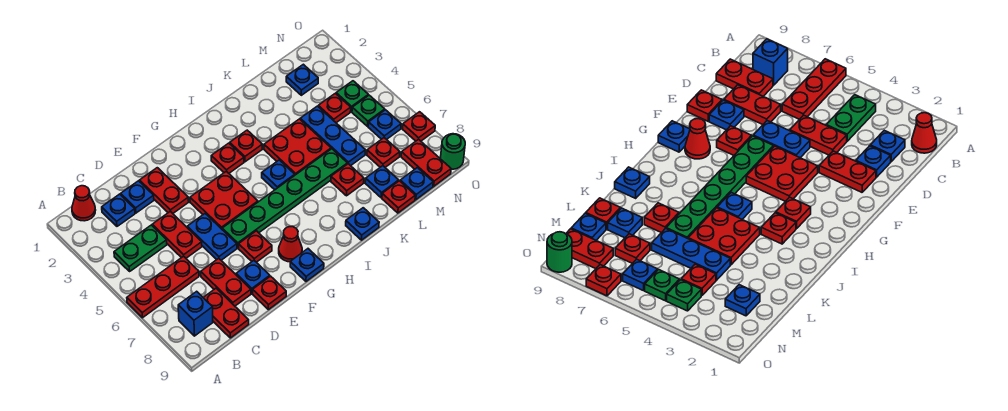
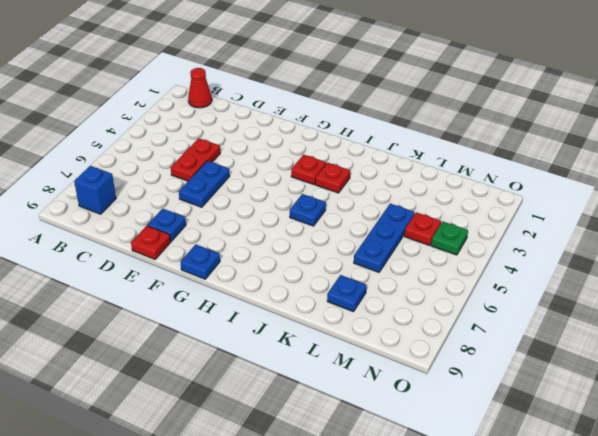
none -> red plate A6:C6 level 1
none -> green plate B4:C4 level 1
none -> blue plate C2 level 1
none -> red plate C8:C9 level 1

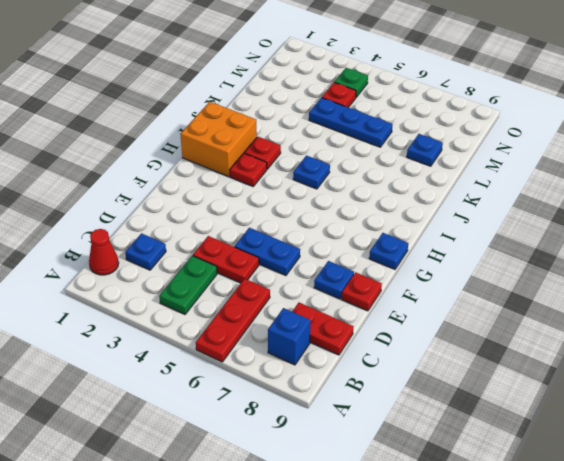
orange brick H1:I2 level 1 -> none
none -> blue plate D2 level 1
none -> red plate D7:D8 level 1
none -> red plate E2:E3 level 1
none -> red plate F4:G5 level 1

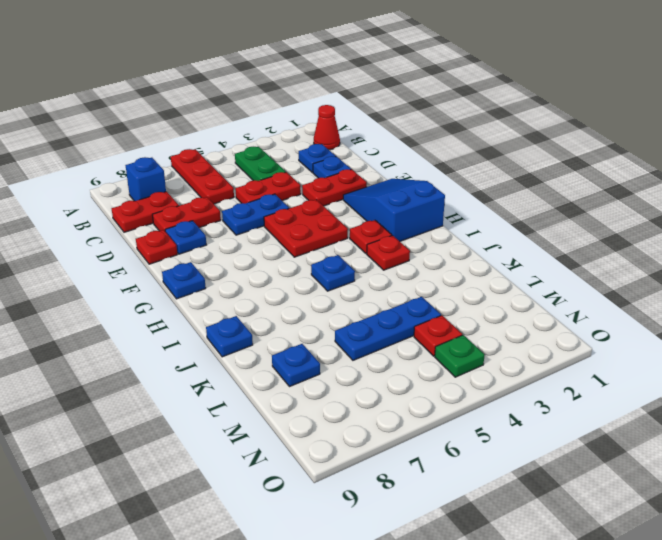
blue slope F1:H2 level 1 top H -> none
none -> green plate F6:K6 level 1
none -> red plate F7 level 1
none -> red cone G8 level 1
none -> red plate J4:K5 level 1

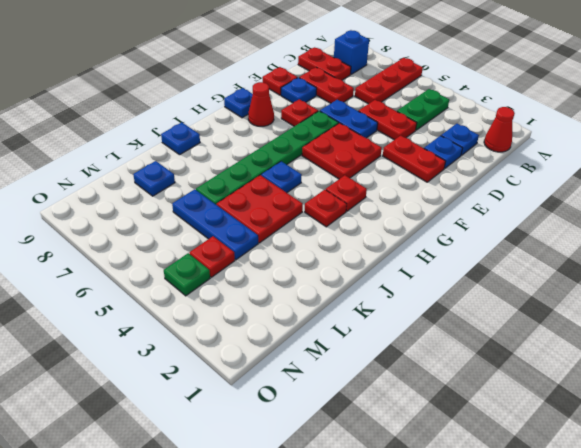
none -> red plate K7 level 1
none -> red plate L9 level 1
none -> blue plate M2 level 1
none -> red plate M7 level 1

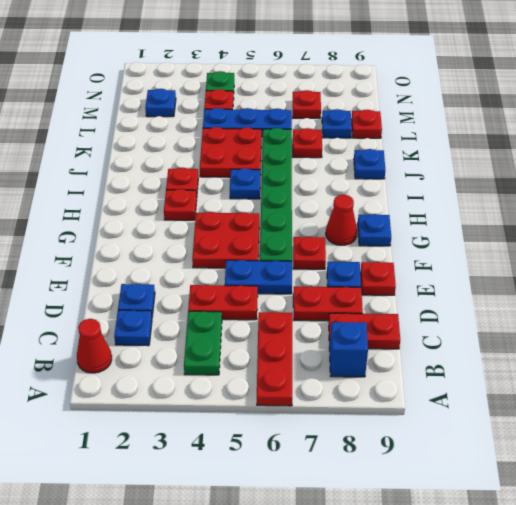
none -> red plate E2:E3 level 1
none -> blue plate M9 level 1
none -> green plate N5 level 1
none -> blue plate N6 level 1

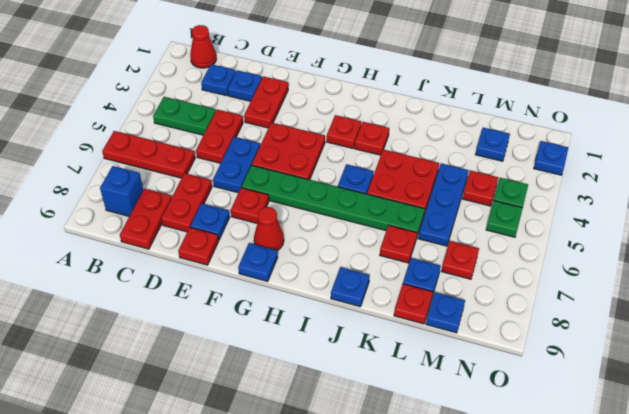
blue plate O2 level 1 -> blue plate N6 level 1
none -> red plate N8:N9 level 1
none -> red plate O7 level 1
none -> green round brick O9 level 1

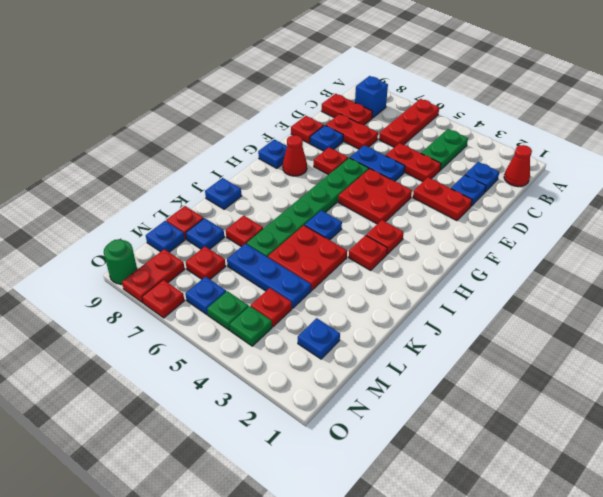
red plate N8:O8 level 1 -> red plate N8:N9 level 1

